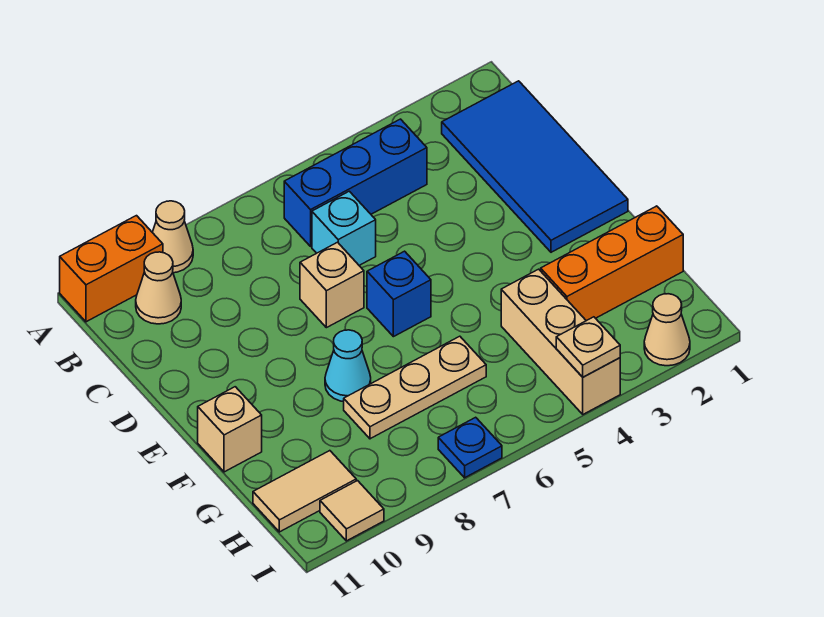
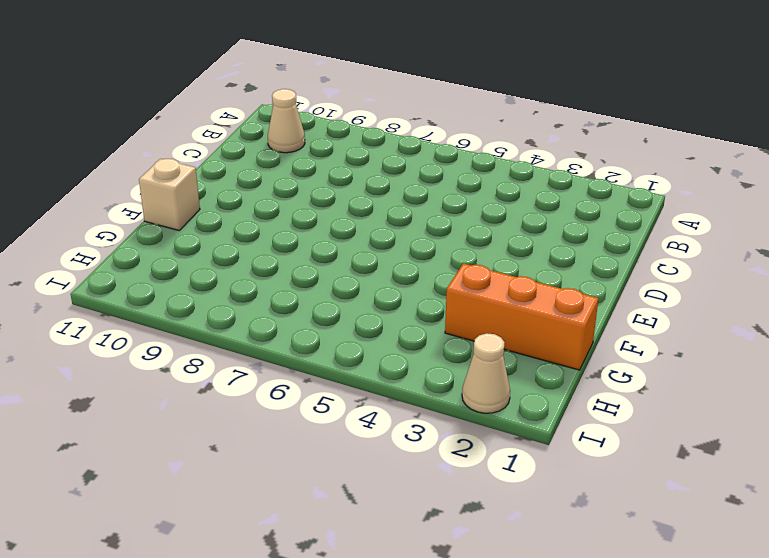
none -> tan cone A9 level 1
none -> orange brick A10:A11 level 1
none -> blue tile B1:E2 level 1

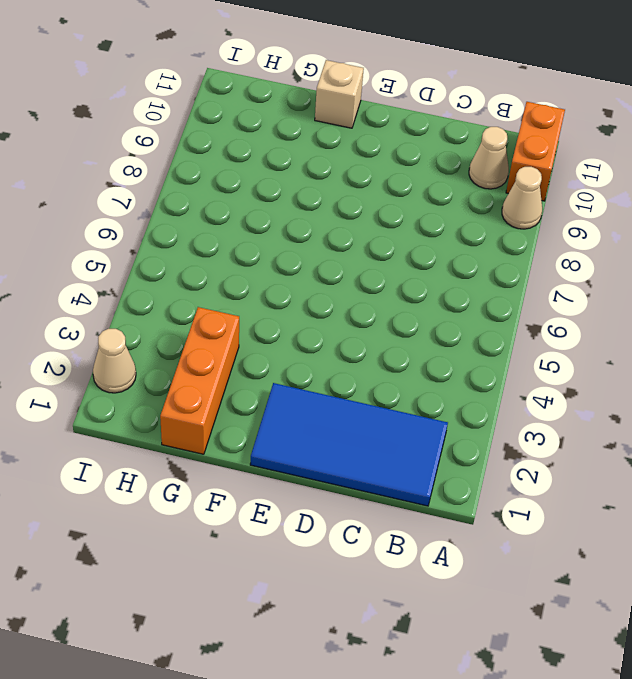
none -> blue brick B4:B6 level 1
none -> cyan brick C6 level 1
none -> tan brick D7 level 1

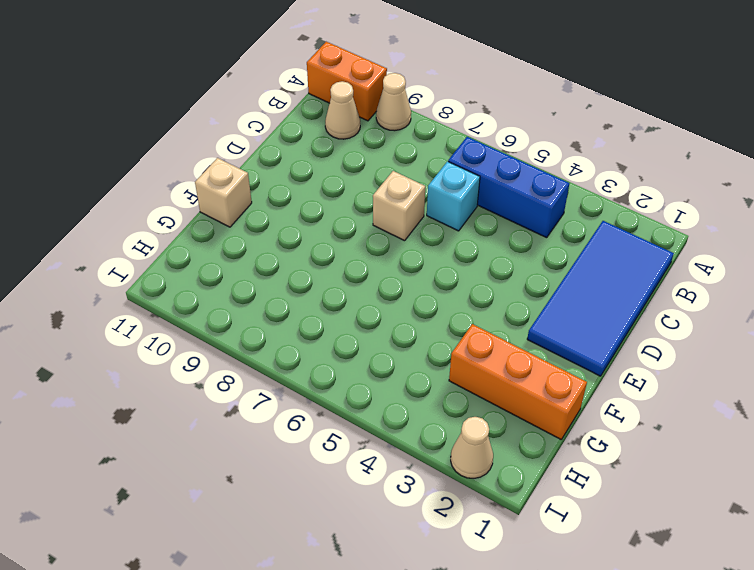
none -> blue brick E6 level 1
none -> cyan cone F8 level 1
none -> tan brick G4:I4 level 1

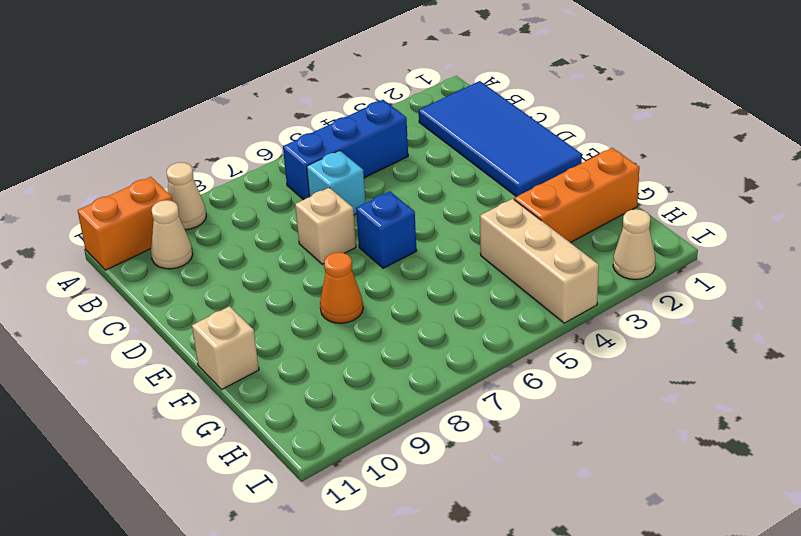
orange cone F8 level 1 -> cyan cone F8 level 1
none -> tan plate G6:G8 level 1
none -> tan tile H10:H11 level 1
none -> blue plate I7 level 1

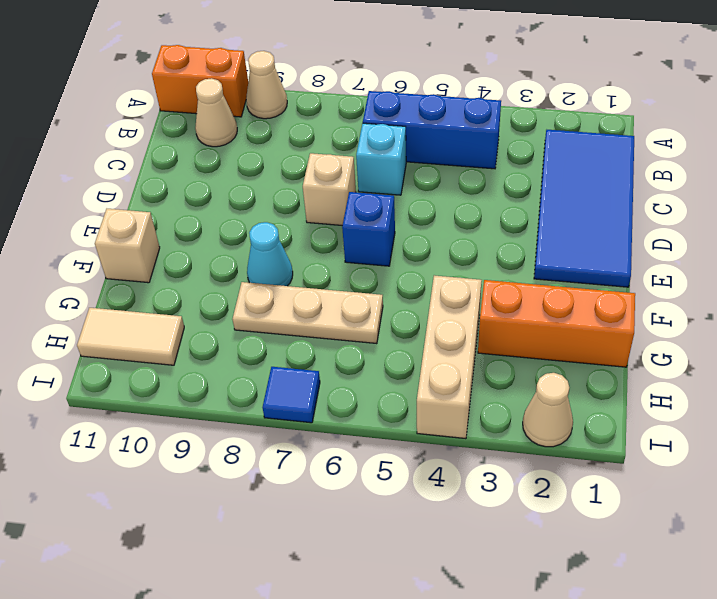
blue tile I7 level 1 -> blue plate I7 level 1
none -> tan tile I10 level 1
none -> tan plate I4 level 2

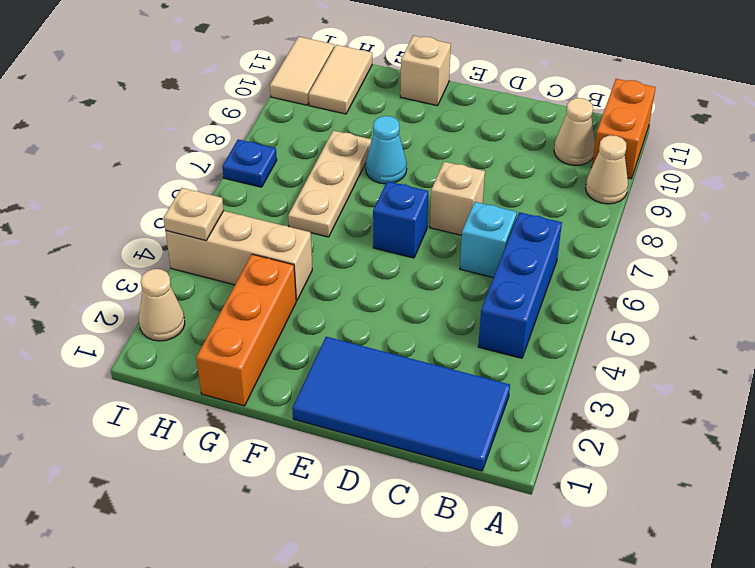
tan tile I10:I11 level 1 -> tan tile I10 level 1

